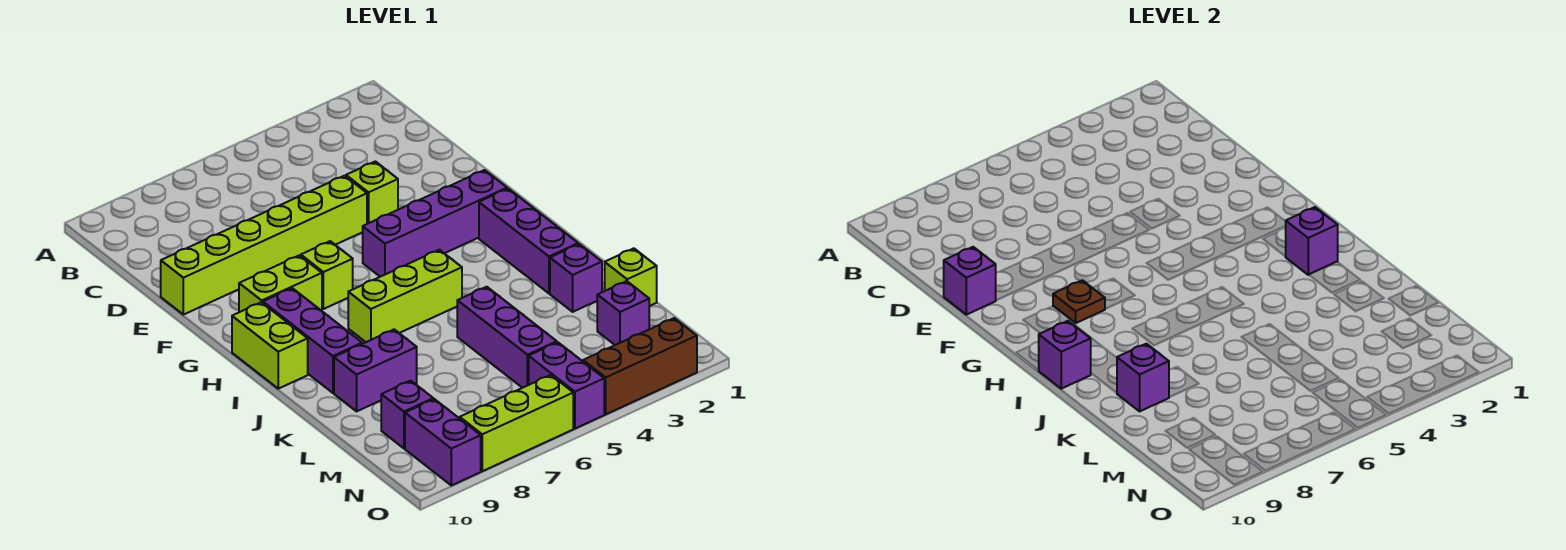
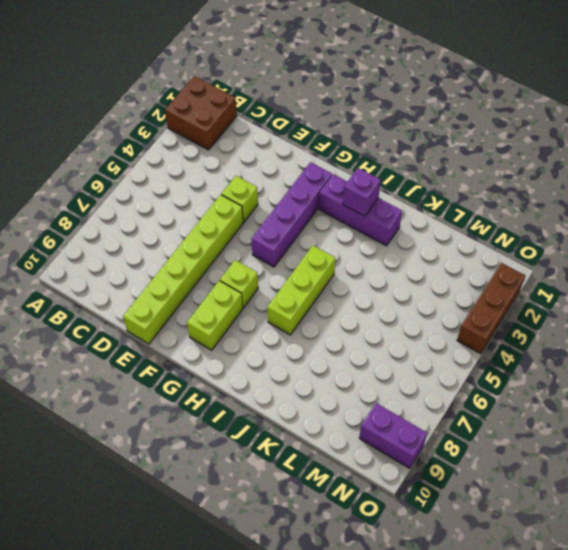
brown brick A1:B2 level 1 -> none
none -> purple brick H9:J9 level 1
none -> lime brick H10:I10 level 1
none -> purple brick K2 level 1

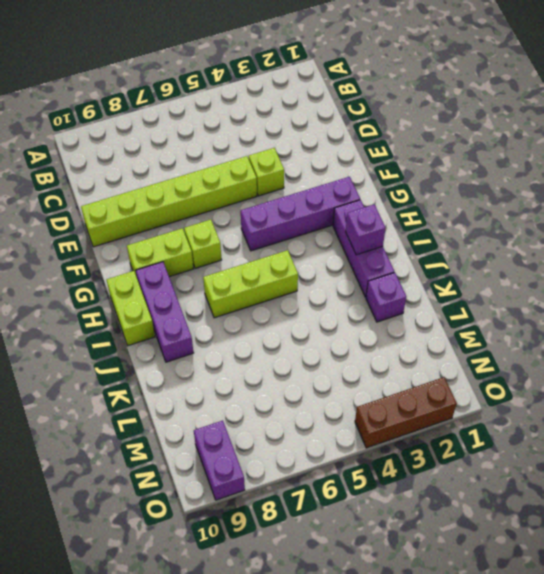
none -> purple brick K5:M5 level 1
none -> purple brick K8:K9 level 1
none -> lime brick L1 level 1

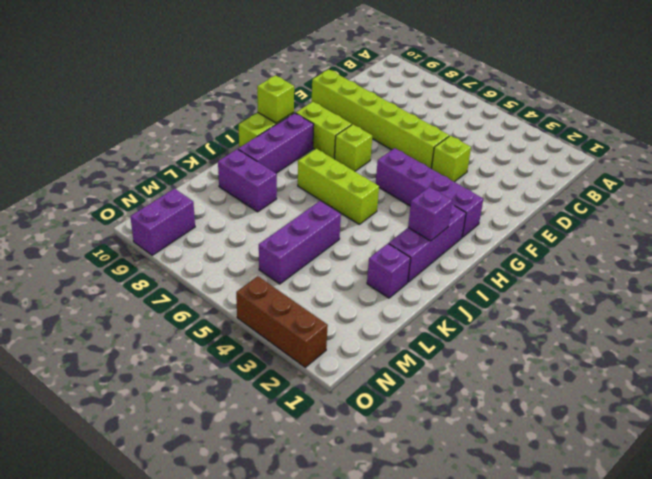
lime brick H10 level 2 -> lime brick L1 level 1
none -> purple brick M2 level 1
none -> purple brick M9 level 1
none -> purple brick N5:O5 level 1

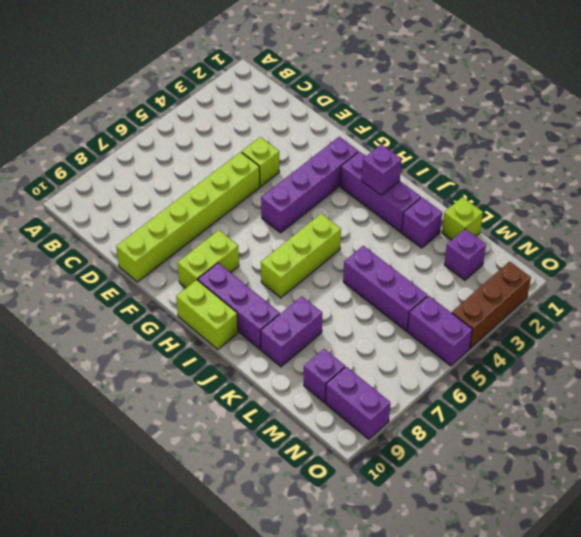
none -> lime brick G7 level 1
none -> lime brick O6:O8 level 1
none -> purple brick E10 level 2

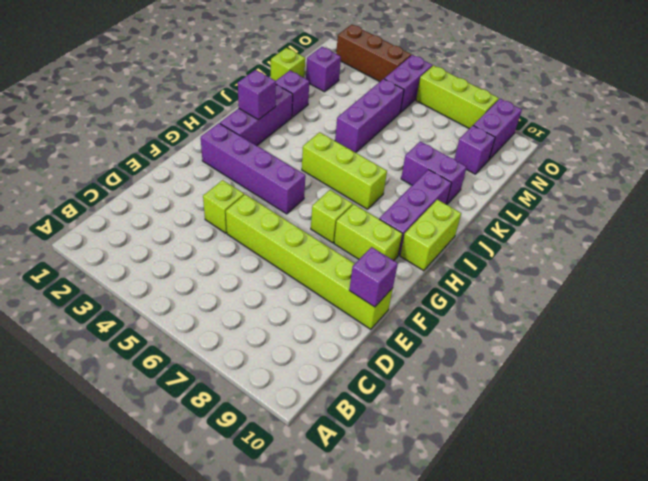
none -> brown plate G8 level 2
none -> purple brick I10 level 2
none -> purple brick K9 level 2

